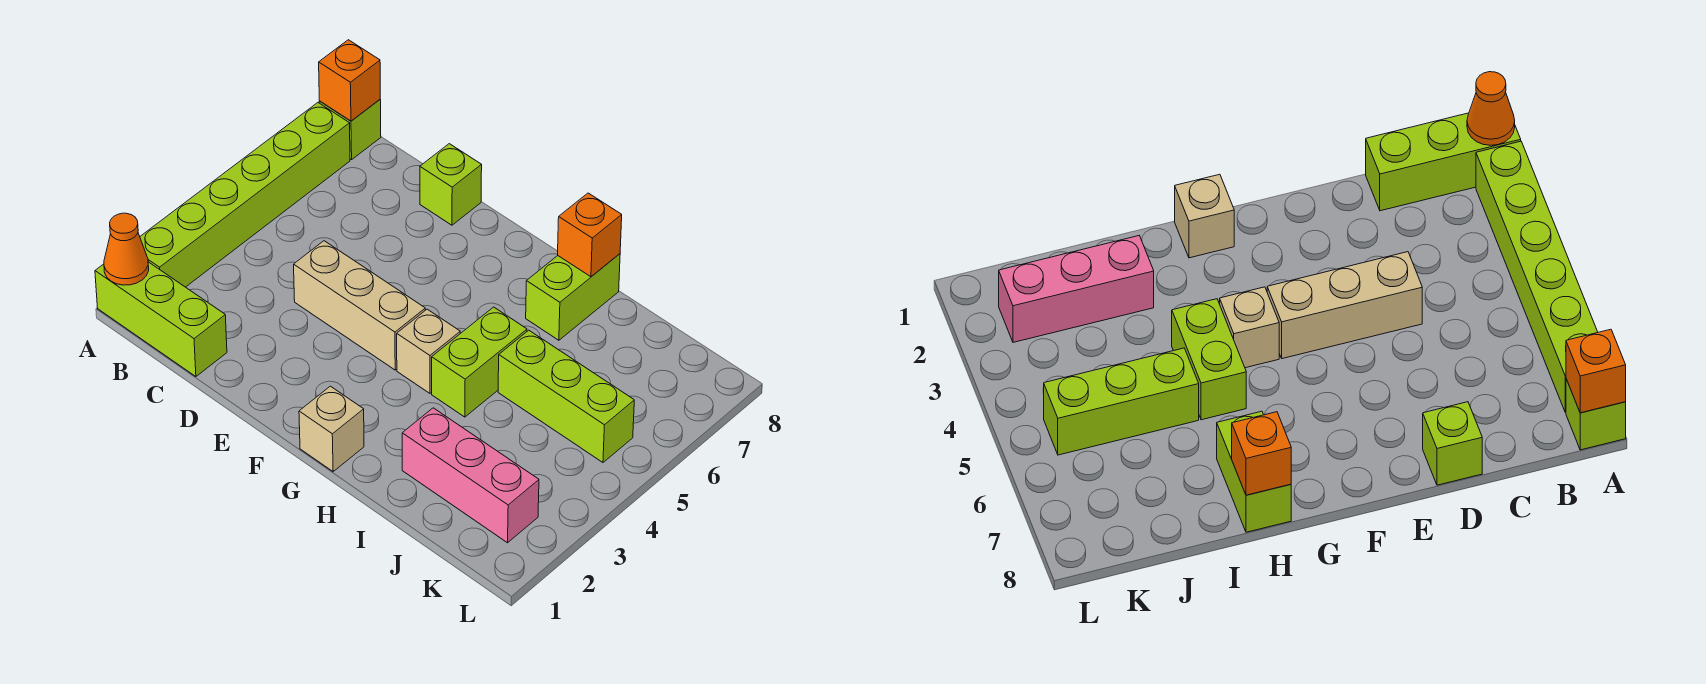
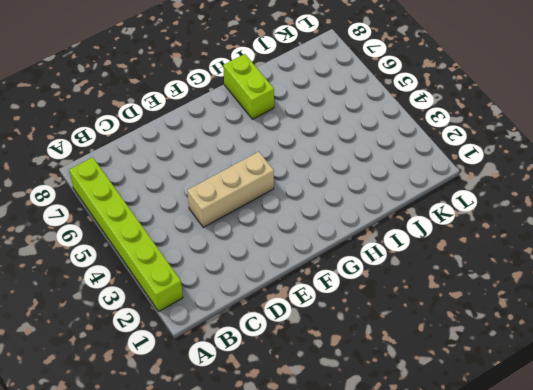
none -> lime brick A1:C1 level 1
none -> lime brick A8 level 1
none -> lime brick D8 level 1

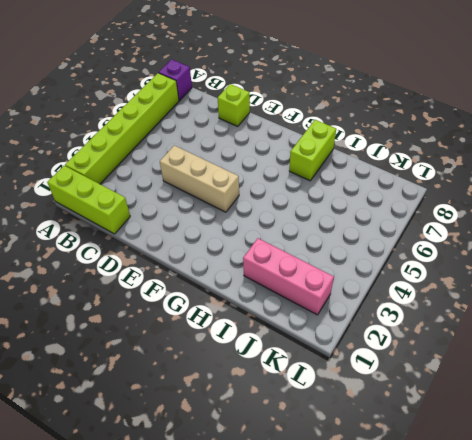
purple brick A8 level 1 -> lime brick A8 level 1
none -> tan brick G1 level 1
none -> tan brick G4 level 1
none -> lime brick H4:H5 level 1

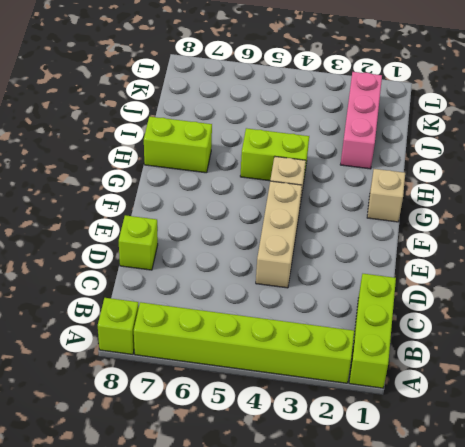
none -> lime brick I5:K5 level 1
none -> orange cone A1 level 2
none -> orange brick A8 level 2

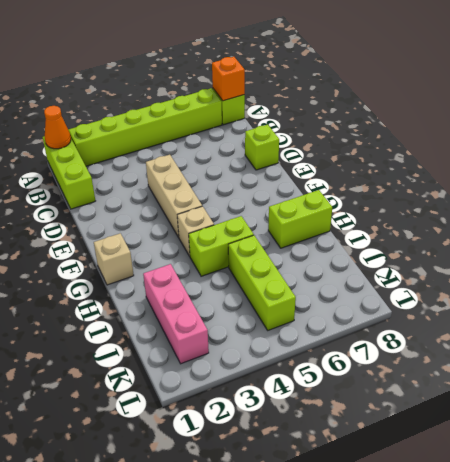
none -> orange brick H8 level 2

